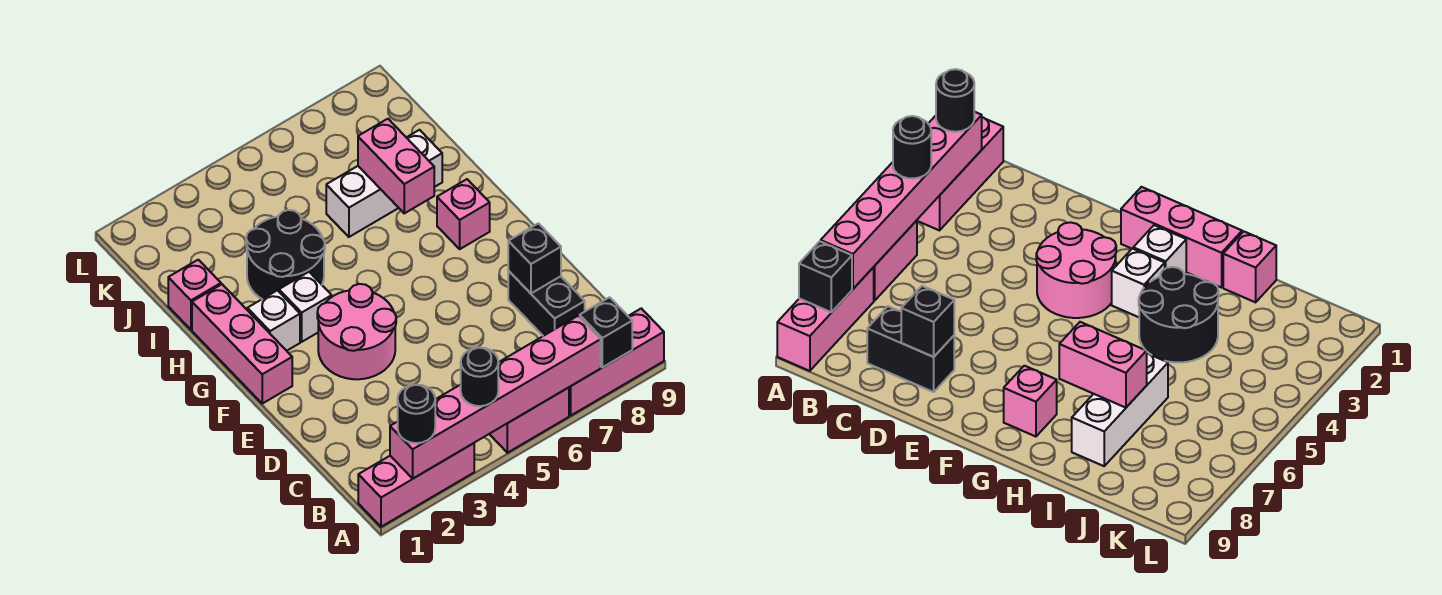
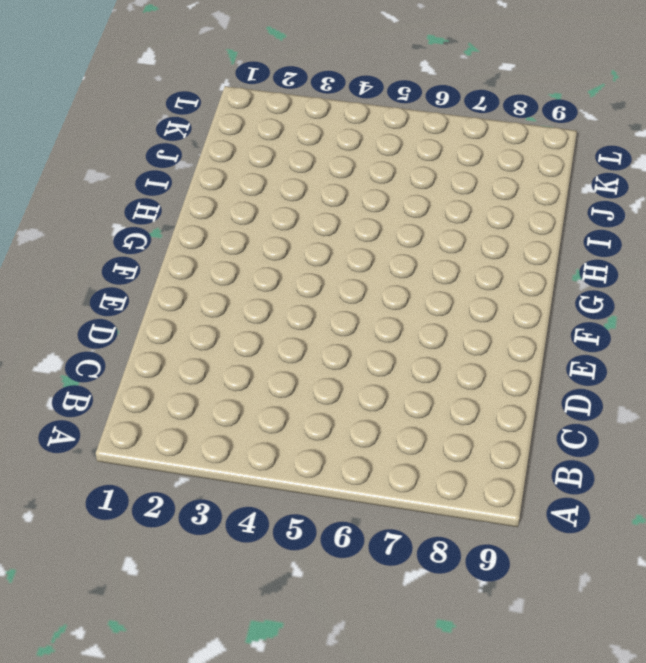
none -> pink brick A1:A3 level 1
none -> pink brick A5:A6 level 1
none -> pink brick A7:A9 level 1

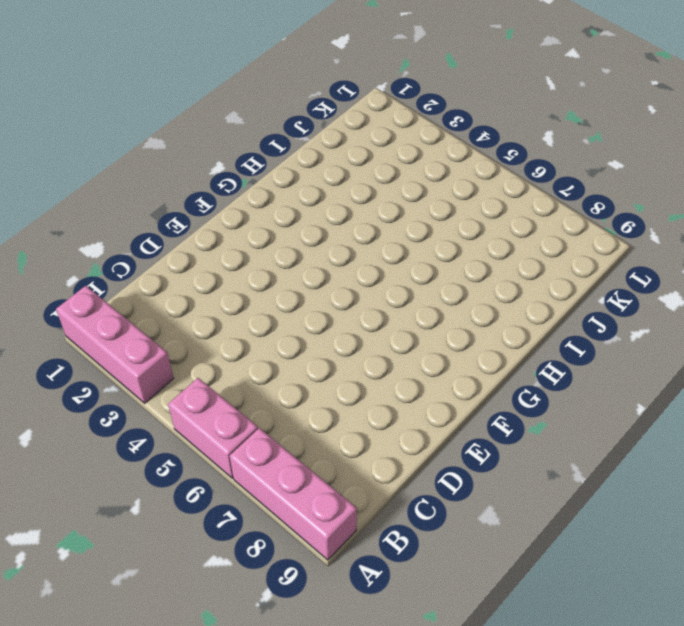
none -> black brick C8:D8 level 1
none -> pink round brick E3:F4 level 1
none -> pink brick F1:H1 level 1

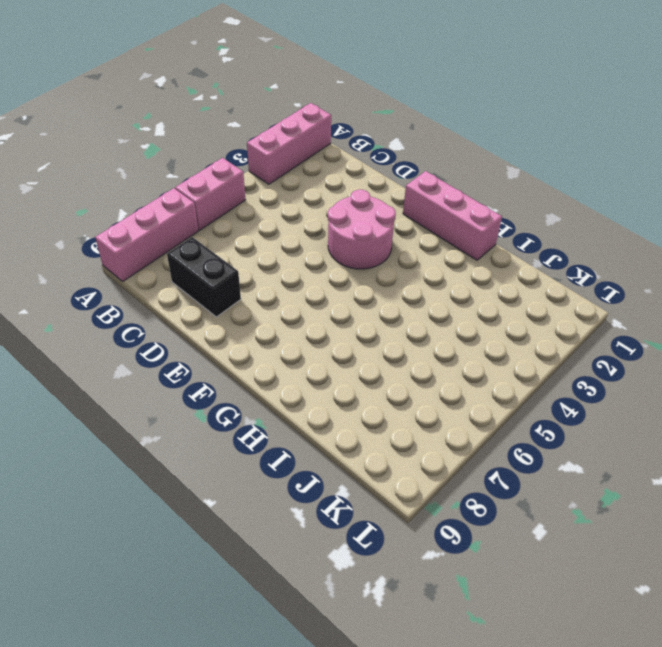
none -> white brick G2 level 1
none -> white brick G3 level 1
none -> pink brick G8 level 1

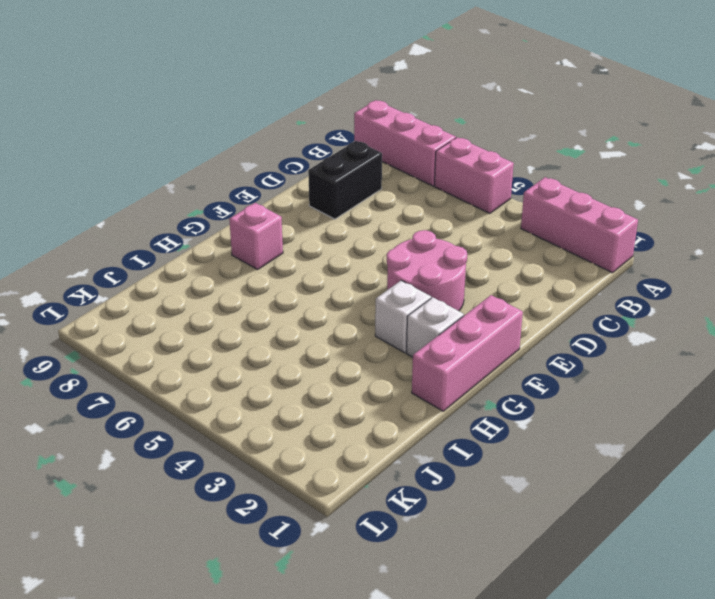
none -> black round brick H3:I4 level 1
none -> pink brick I1 level 1
none -> white brick I6:I8 level 1

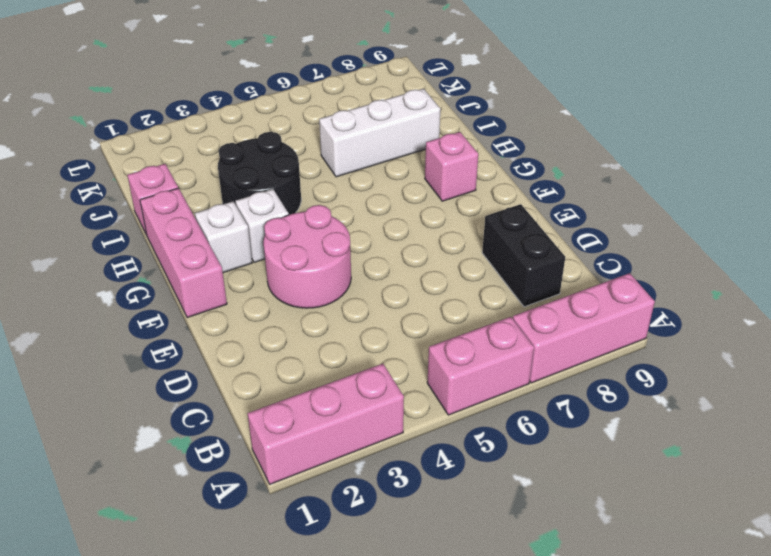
none -> pink brick A2:A7 level 2
none -> black brick A8 level 2
none -> black brick D8 level 2

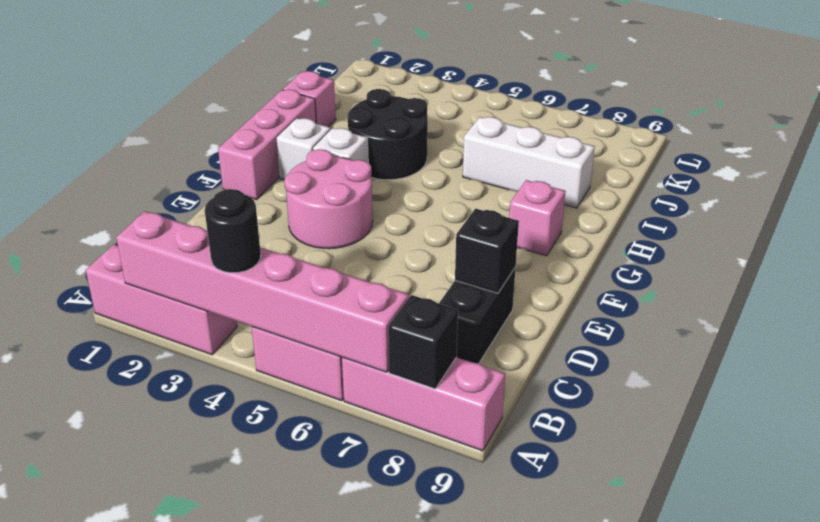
none -> pink brick H7:I7 level 2
none -> black round brick A2 level 3

